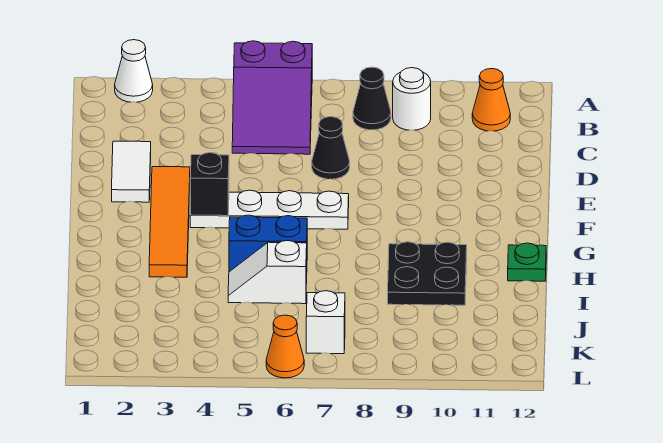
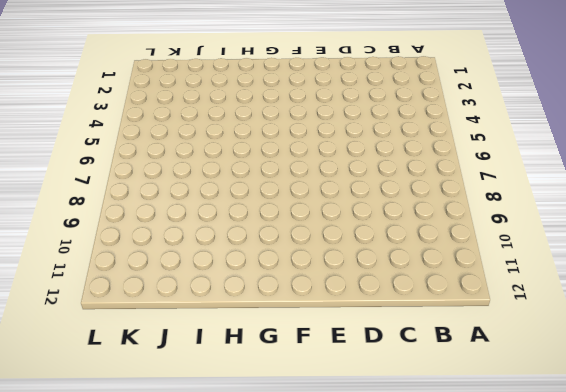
none -> white cone A2 level 1
none -> purple slope A5:C6 level 1 top A
none -> black cone B8 level 1

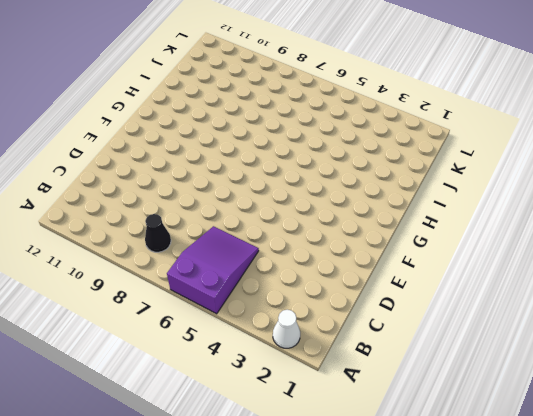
none -> white round brick B9 level 1
none -> orange cone B11 level 1
none -> white tile D2:E2 level 1

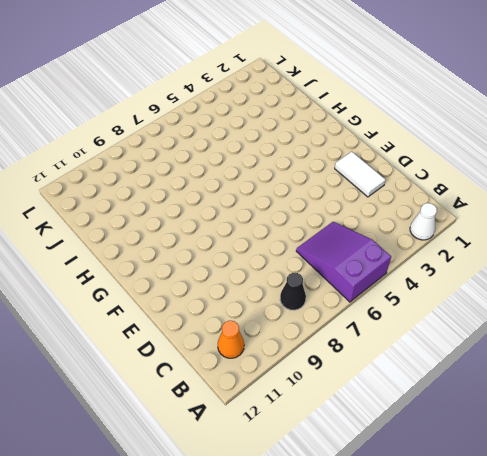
none -> white round brick B9 level 1
none -> black cone D7 level 1
none -> orange tile E3:H3 level 1

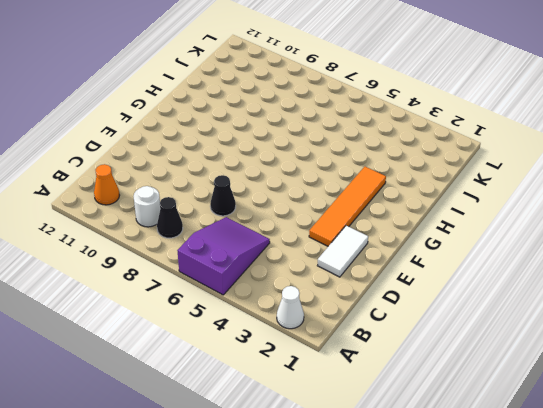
none -> white plate F4:F7 level 1
none -> blue brick H5:H6 level 1
none -> black plate H9:I10 level 1

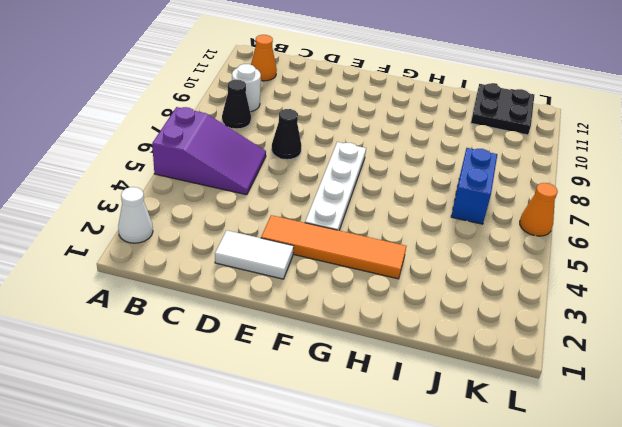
blue brick J6:J7 level 1 -> blue brick H5:H6 level 1
black plate J11:K12 level 1 -> black plate H9:I10 level 1
none -> green plate H12 level 1
none -> white slope I5:I6 level 1 top 6
none -> white brick K7 level 1

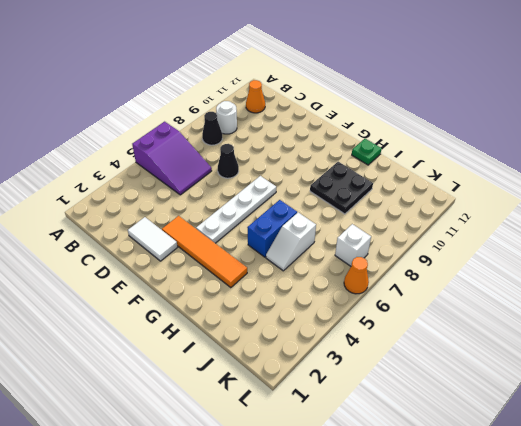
none -> white cone A2 level 1
none -> black brick F4 level 2

